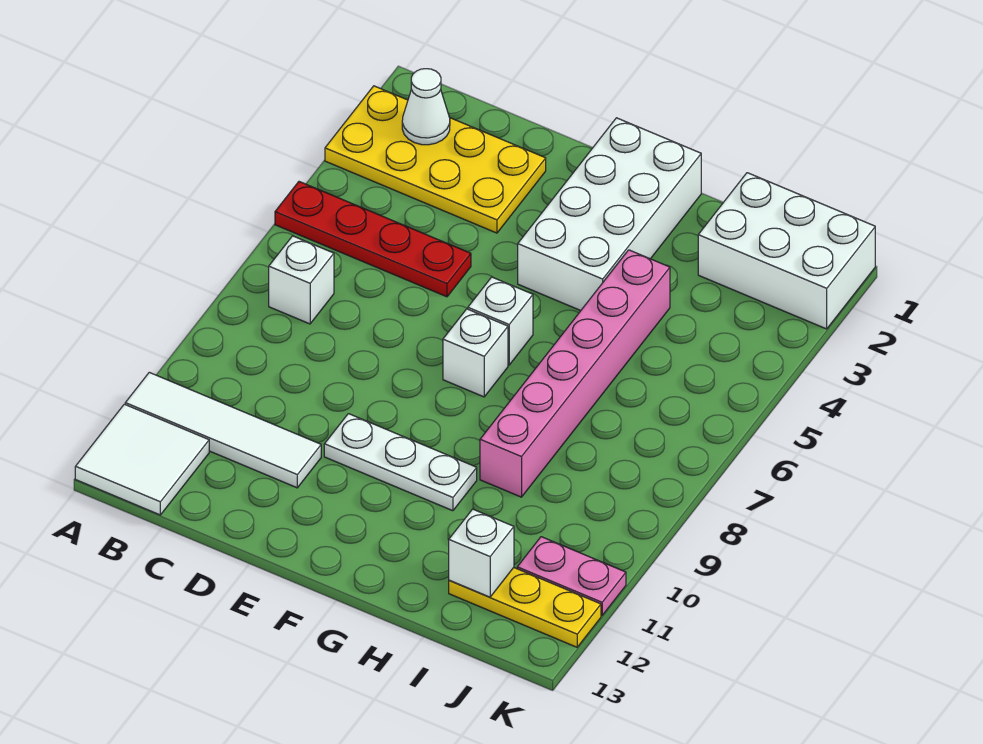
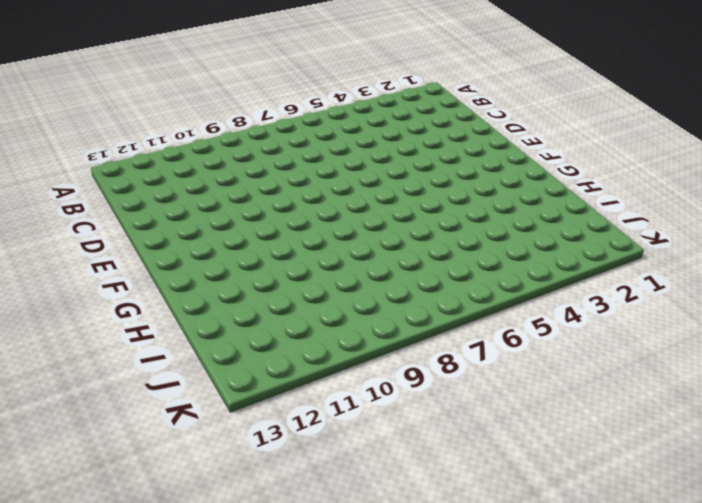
none -> yellow plate A2:D3 level 1
none -> red plate A5:D5 level 1
none -> white tile A11:D11 level 1

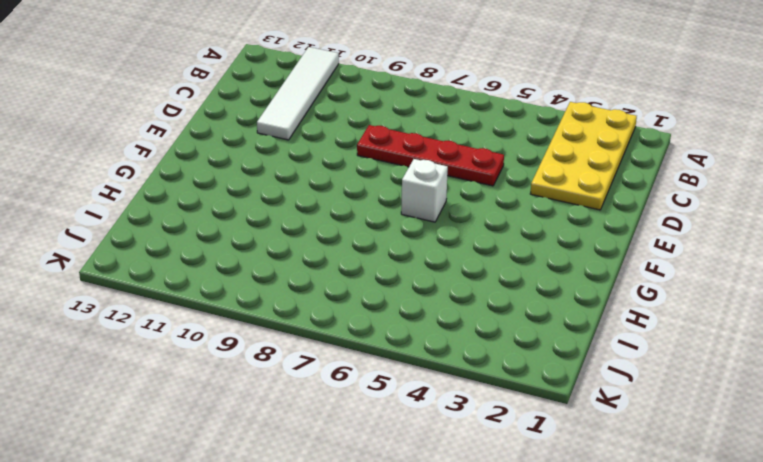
red plate D5:D8 level 1 -> red plate A5:D5 level 1
none -> white tile A12:B13 level 1
none -> white brick B7 level 1
none -> white plate E10:G10 level 1

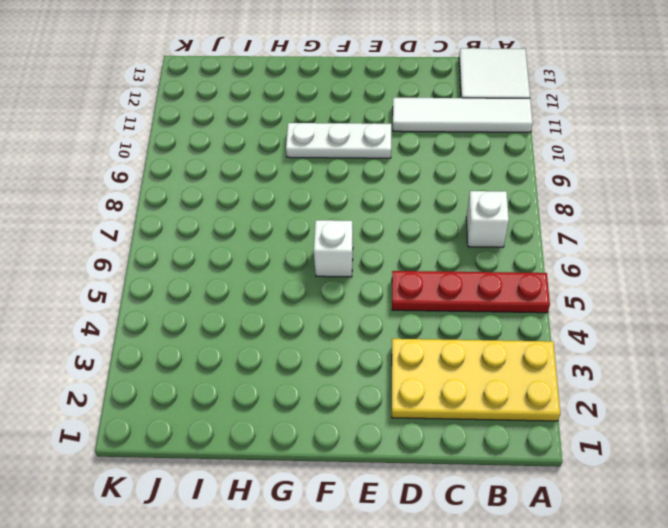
none -> white brick F1:G4 level 1
none -> white brick F7 level 1
none -> pink brick H4:H9 level 1

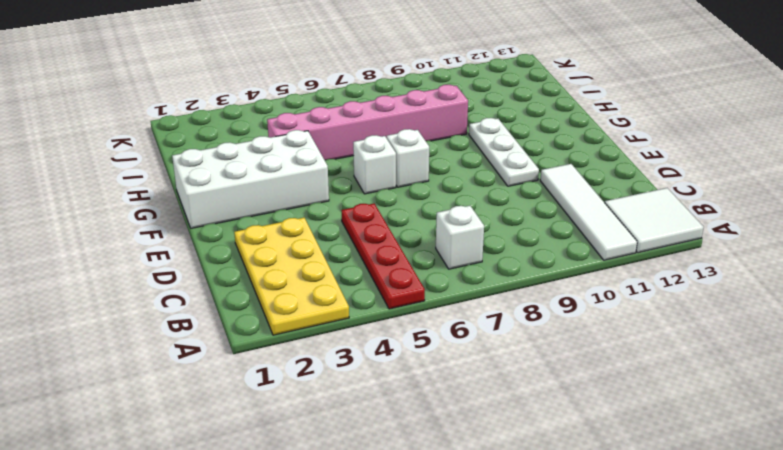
none -> white brick I1:K2 level 1
none -> yellow plate I12:K12 level 1
none -> pink plate J11:K11 level 1

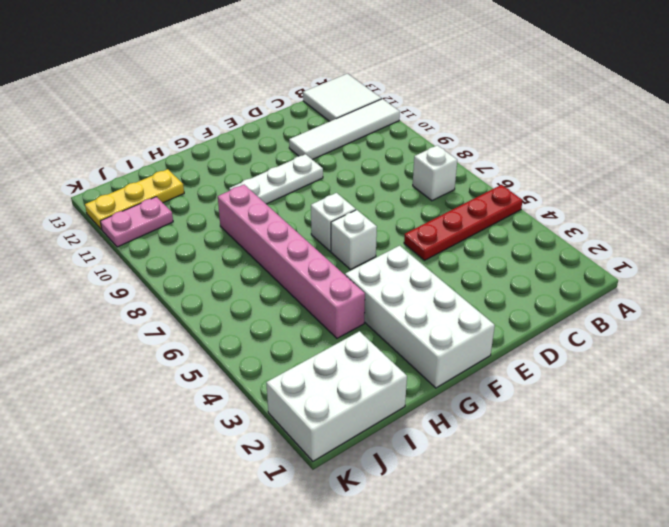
none -> yellow plate A2:D3 level 1
none -> white cone B2 level 2
none -> white brick I12 level 2

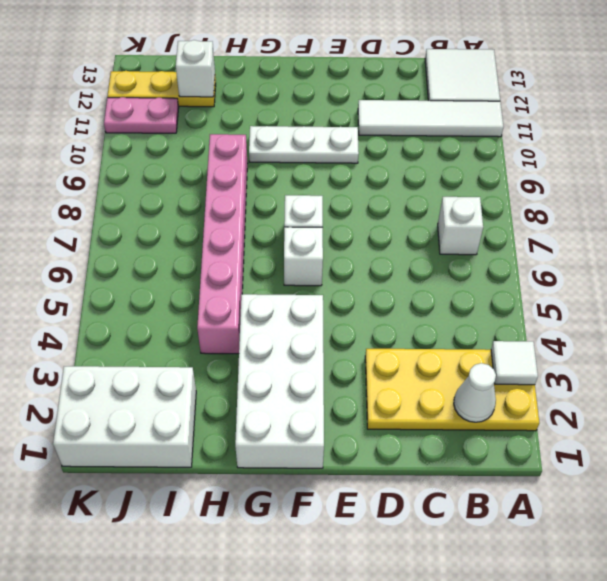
white tile A3 level 2 -> none
none -> red plate A5:D5 level 1

